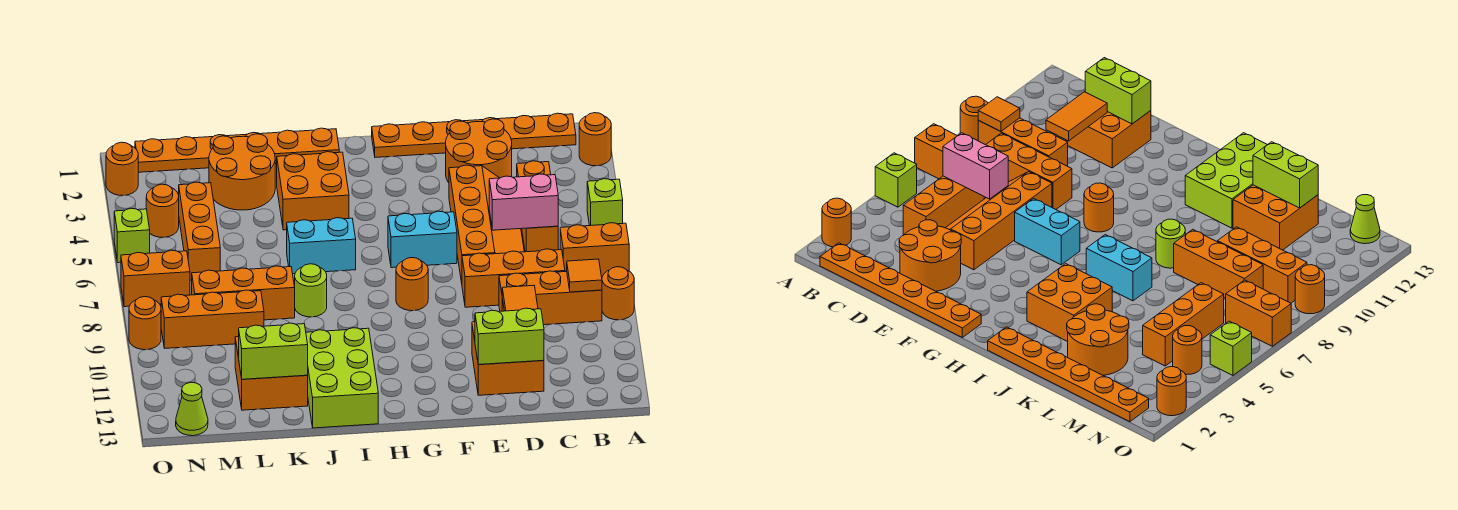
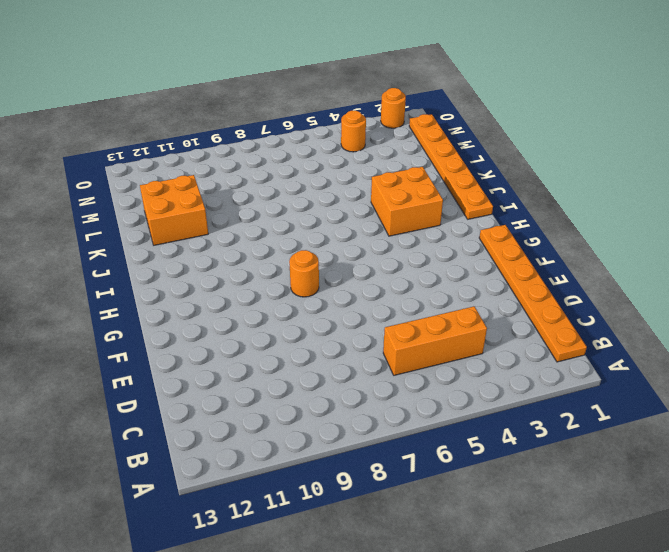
none -> orange round brick A2 level 1
none -> lime brick A5 level 1
none -> orange brick A7:B7 level 1
none -> orange round brick A9 level 1

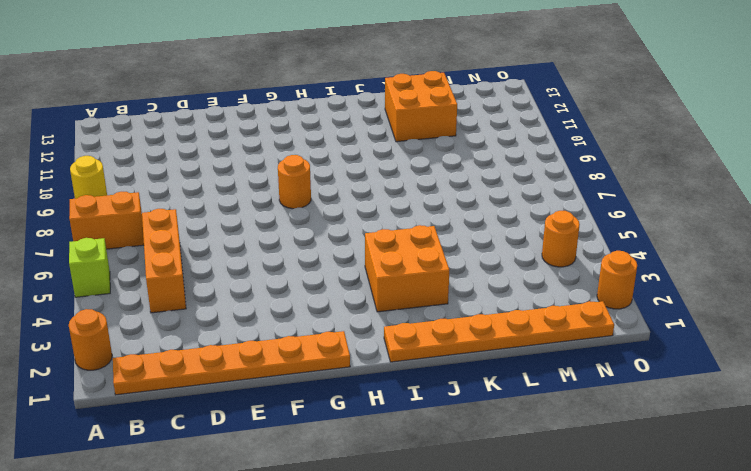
yellow round brick A9 level 1 -> orange round brick A9 level 1
none -> orange brick B9:D9 level 1
none -> orange brick C8:E8 level 1
none -> orange round brick D2:E3 level 1
none -> orange slope D4:E7 level 1 top E

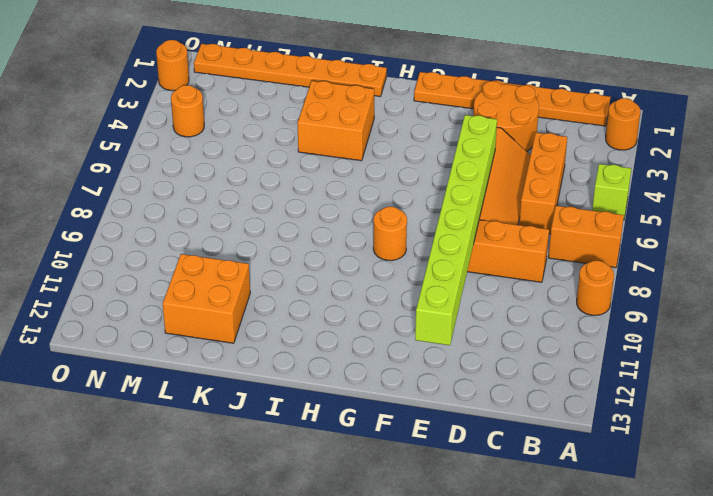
lime brick E5:E12 level 2 -> lime brick D12:E12 level 2
none -> orange brick B9:D9 level 1
none -> orange brick D11:E12 level 1
none -> cyan brick F6:G6 level 1
none -> cyan brick I6:J6 level 1

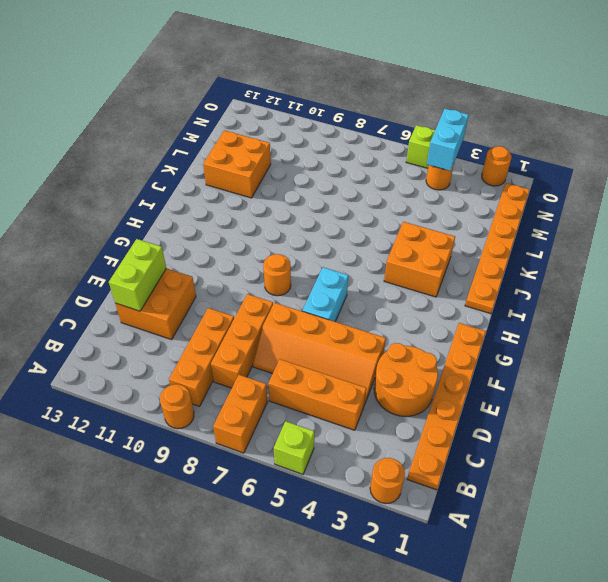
cyan brick N4:O4 level 2 -> cyan brick I6:J6 level 1
none -> lime brick I11:J13 level 1
none -> lime round brick J8 level 1
none -> orange round brick K2:L3 level 1
none -> orange brick K8:M8 level 1

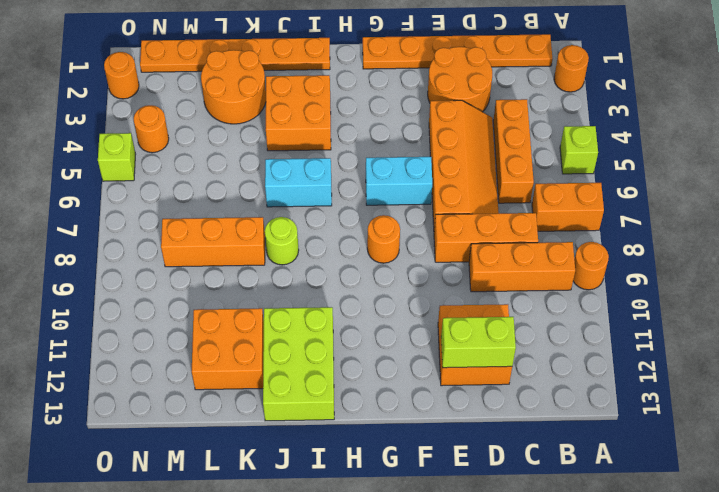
none -> orange brick L9:N9 level 1
none -> orange brick M4:M6 level 1
none -> orange brick N7:O7 level 1
none -> lime cone N13 level 1

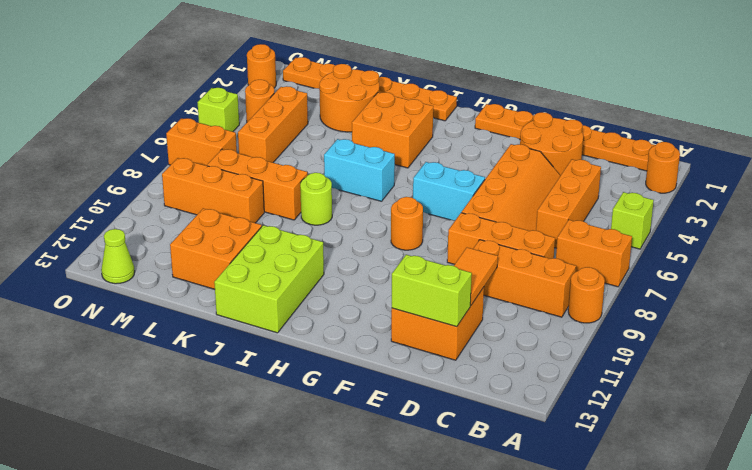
none -> orange round brick O9 level 1
none -> orange tile B9 level 2
none -> pink brick C6:D6 level 2
none -> lime brick K12:L12 level 2

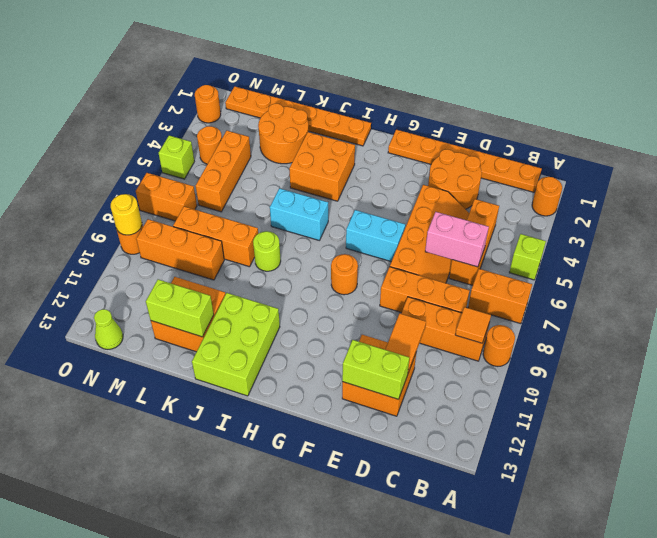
yellow round brick O9 level 2 -> none

